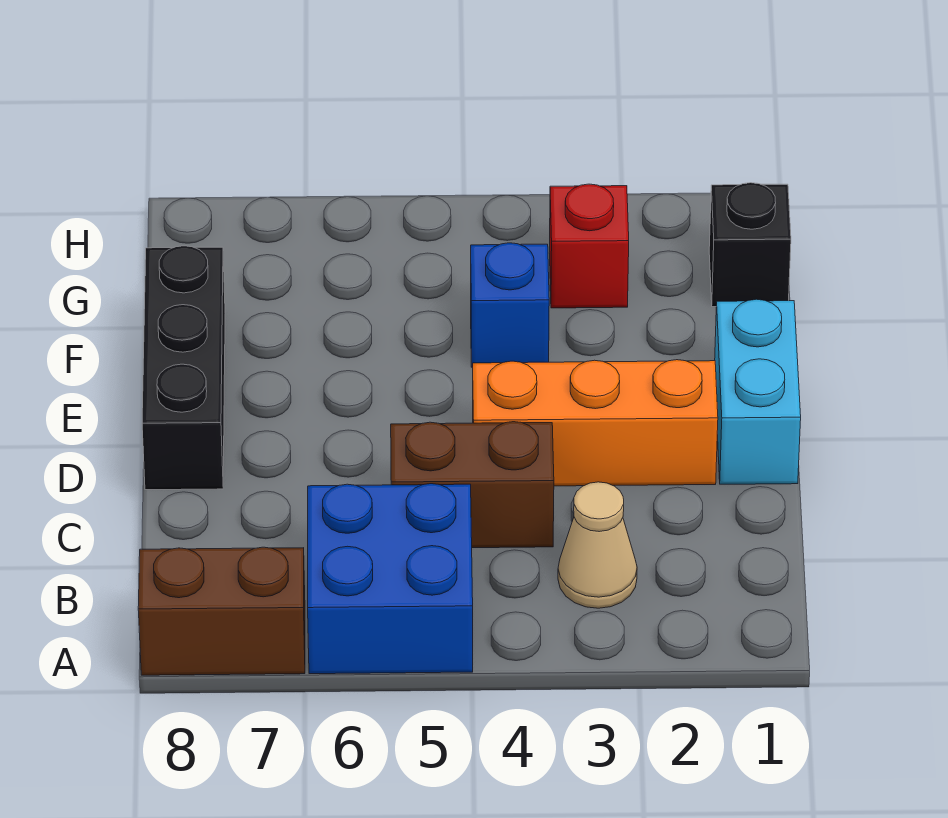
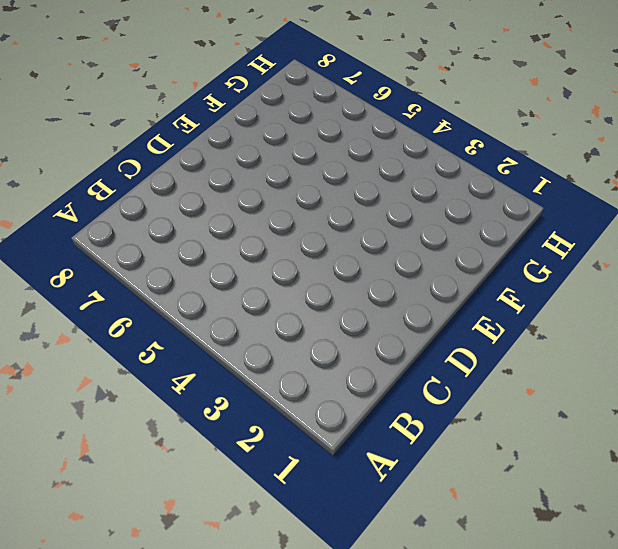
none -> blue brick A5:B6 level 1
none -> brown brick A7:A8 level 1

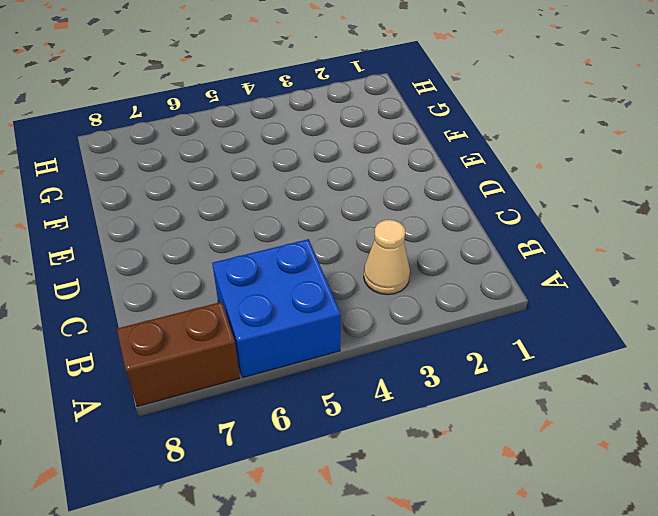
none -> brown brick C4:C5 level 1
none -> cyan brick D1:E1 level 1

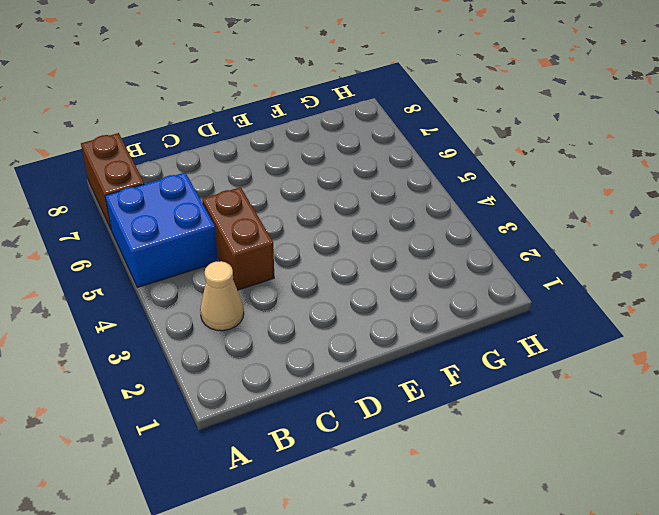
none -> cyan brick D1:E1 level 1
none -> orange brick D2:D4 level 1

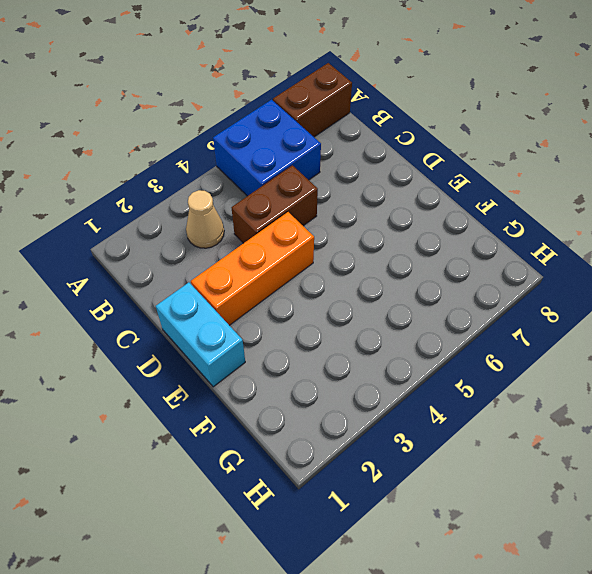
none -> black brick D8:F8 level 1
none -> blue brick F4 level 1

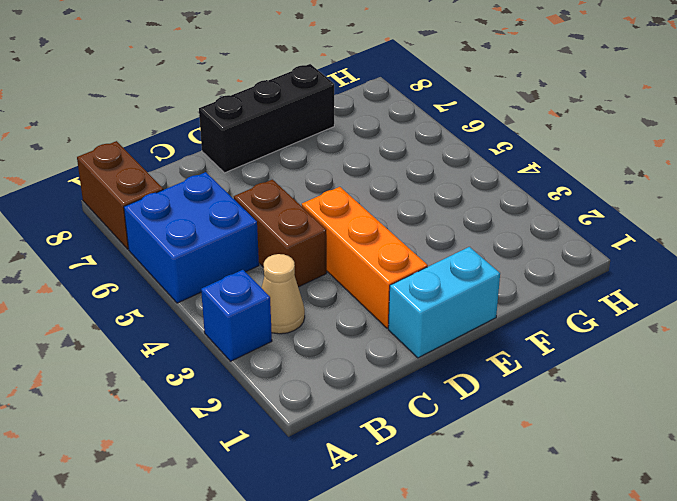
blue brick A3 level 1 -> blue brick F4 level 1
none -> black brick G1 level 1
none -> red brick G3 level 1

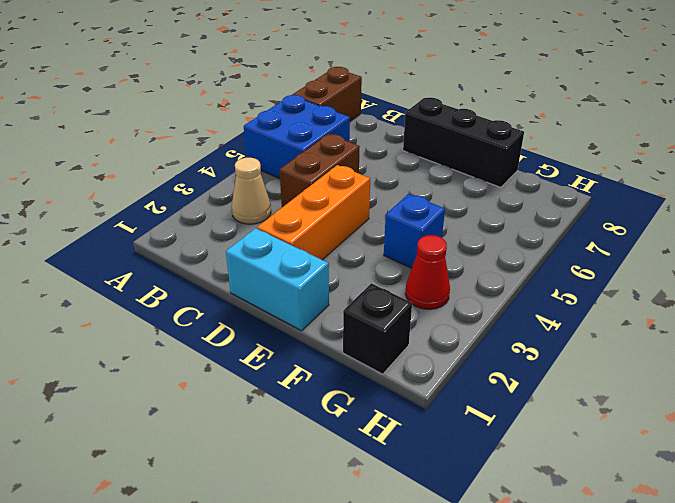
red cone G3 level 1 -> red brick G3 level 1

